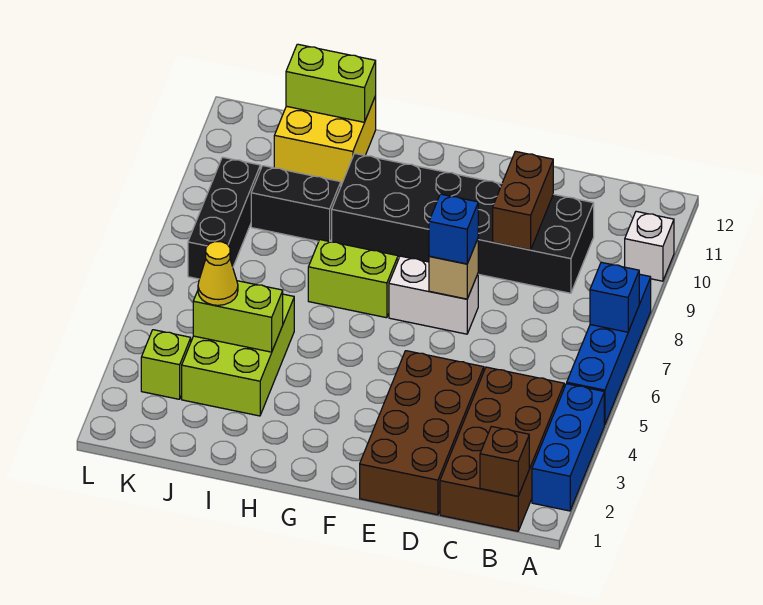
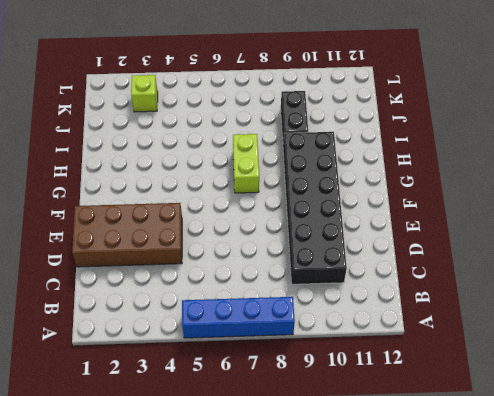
none -> blue brick A2:A4 level 1
none -> white brick A10 level 1
none -> brown brick B1:C4 level 1

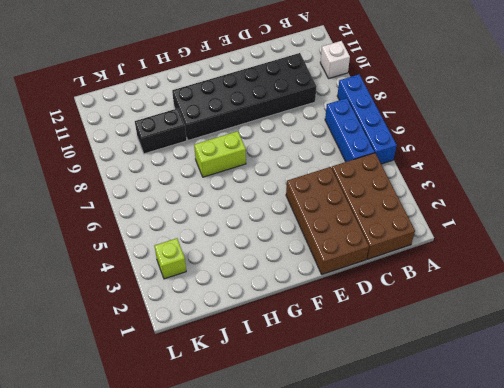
blue brick B5:B7 level 1 -> blue brick A2:A4 level 1
none -> white brick E7:F7 level 1
none -> lime brick I3:J5 level 1
none -> yellow brick I11:J12 level 1

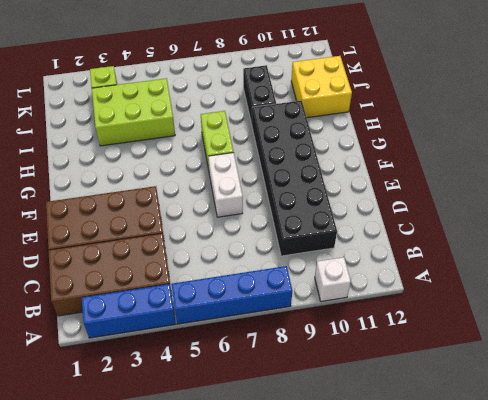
none -> black brick K7:K9 level 1
none -> blue brick A7 level 2
none -> brown brick B1 level 2

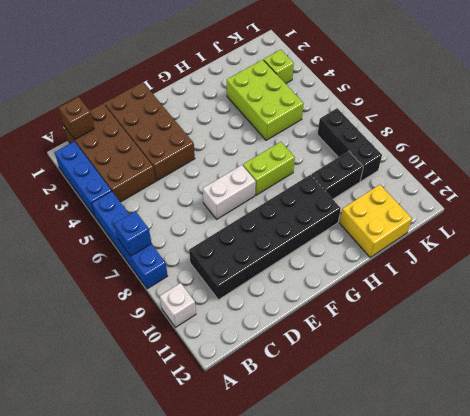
none -> brown brick D9:D10 level 2
none -> tan brick E7 level 2
none -> lime brick I4:J4 level 2

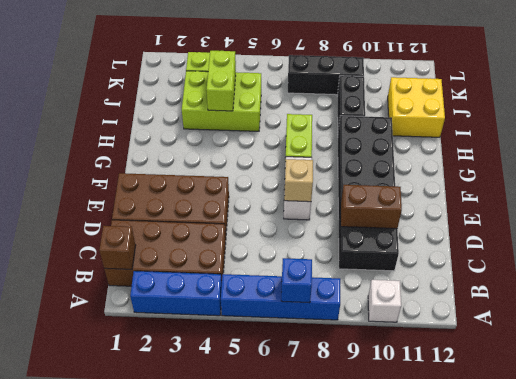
none -> lime brick I12:J12 level 2
none -> blue brick E7 level 3
none -> yellow cone J4 level 3

